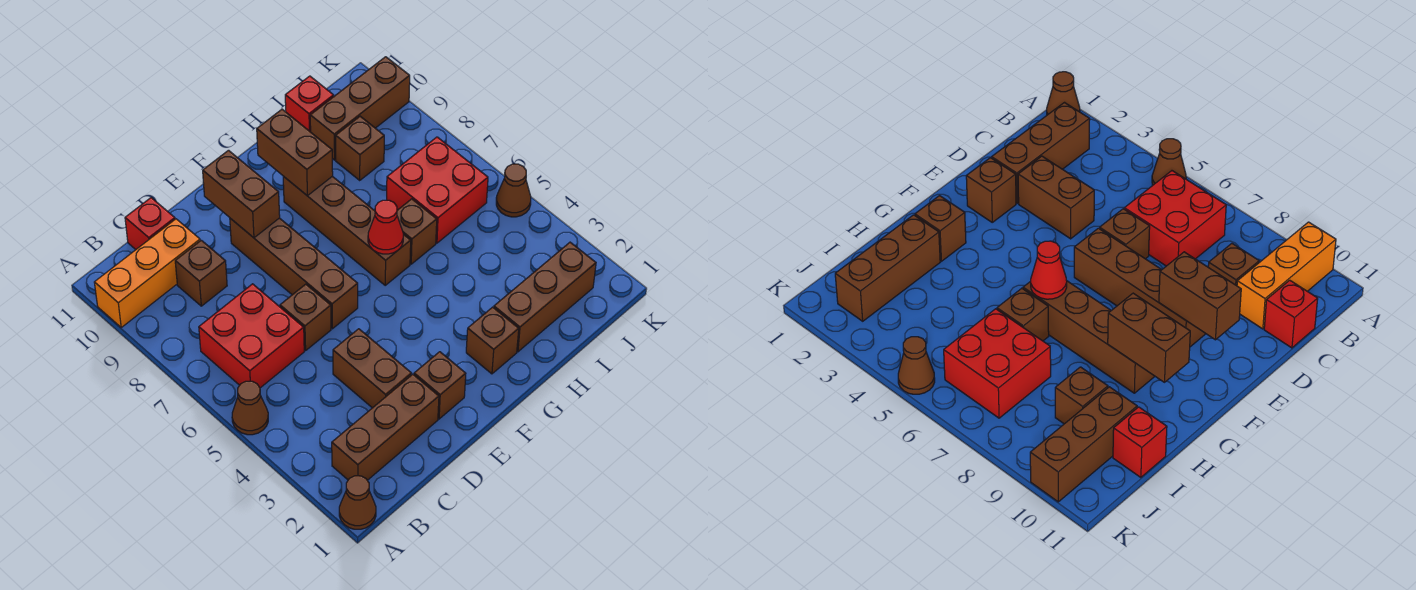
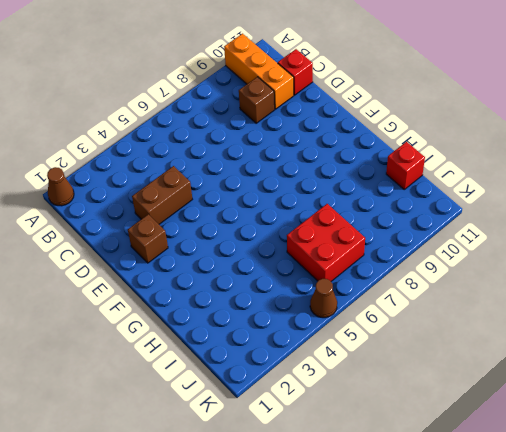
none -> brown cone A5 level 1
none -> brown brick B2:D2 level 1
none -> red brick B6:C7 level 1

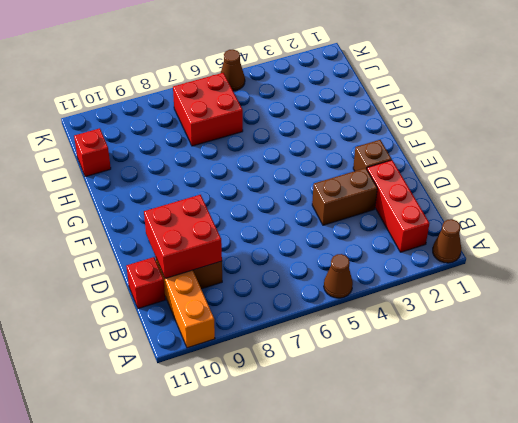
red brick B2:D2 level 1 -> brown brick B2:D2 level 1
red brick C9:D10 level 2 -> red brick B6:C7 level 1
none -> brown brick D6 level 1
none -> brown brick E6:E9 level 1
none -> brown brick G2 level 1

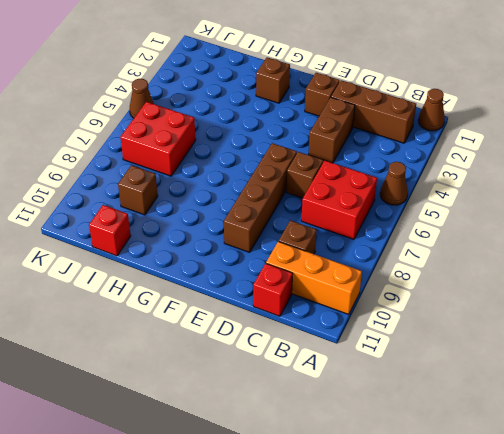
none -> brown brick G6:G9 level 1
none -> brown brick H2:J2 level 1
none -> brown brick H6 level 1

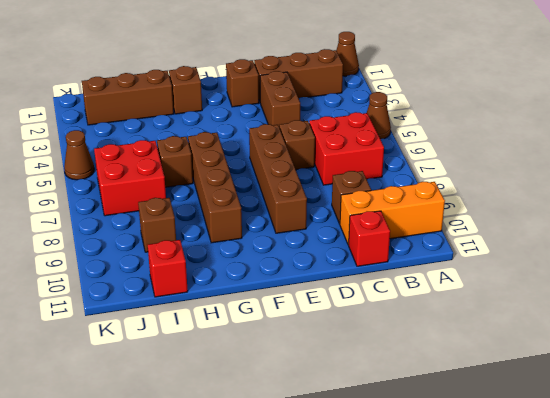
none -> brown brick I10:K10 level 1
none -> brown brick E9:E10 level 2
none -> red cone G6 level 2

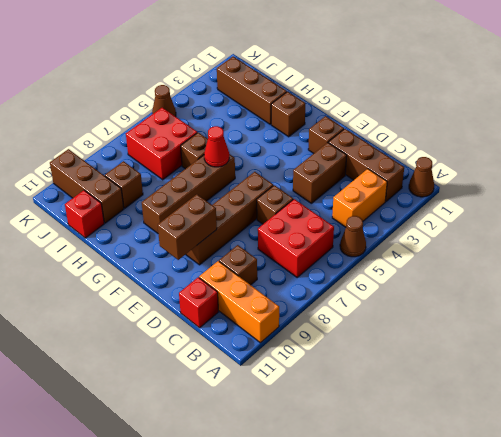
orange brick B3:B4 level 1 -> none
none -> brown brick G9:G10 level 2

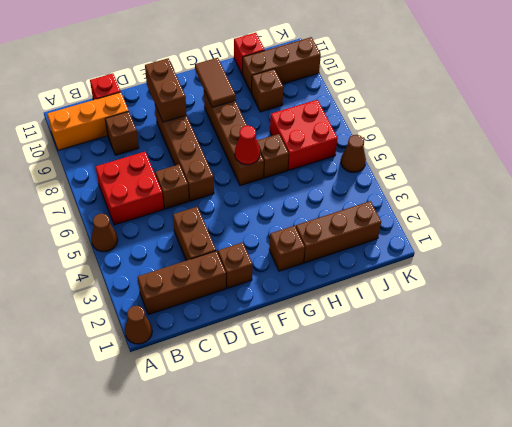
brown tile G9:G10 level 2 -> brown brick G9:G10 level 2

